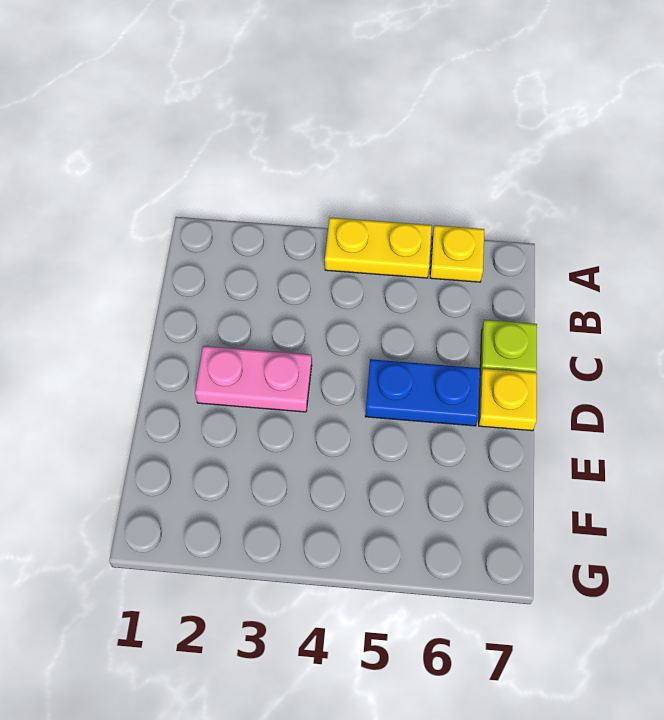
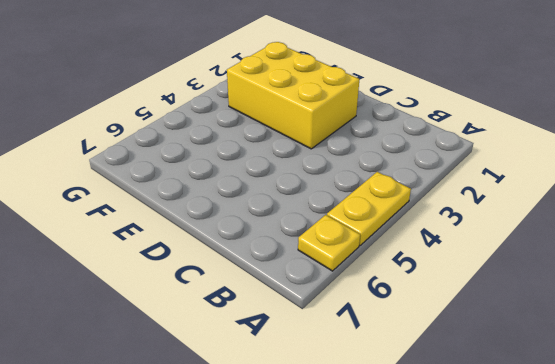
yellow brick D2:F3 level 1 -> pink plate D2:D3 level 1
none -> lime plate C7 level 1
none -> blue plate D5:D6 level 1

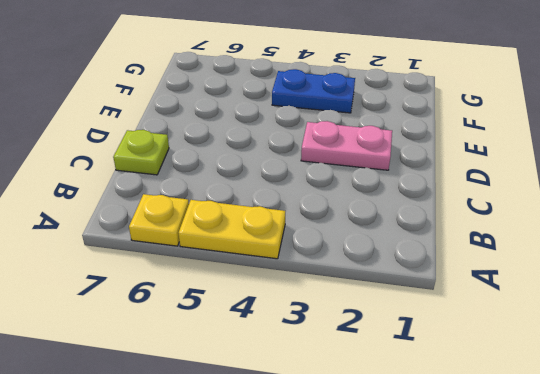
blue plate F3:F4 level 1 -> blue plate D5:D6 level 1
none -> yellow plate D7 level 1

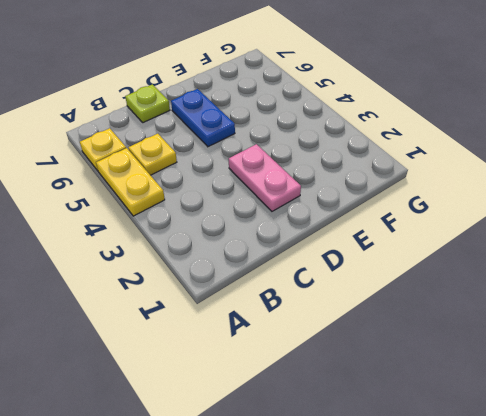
yellow plate B5 level 1 -> yellow plate D7 level 1

